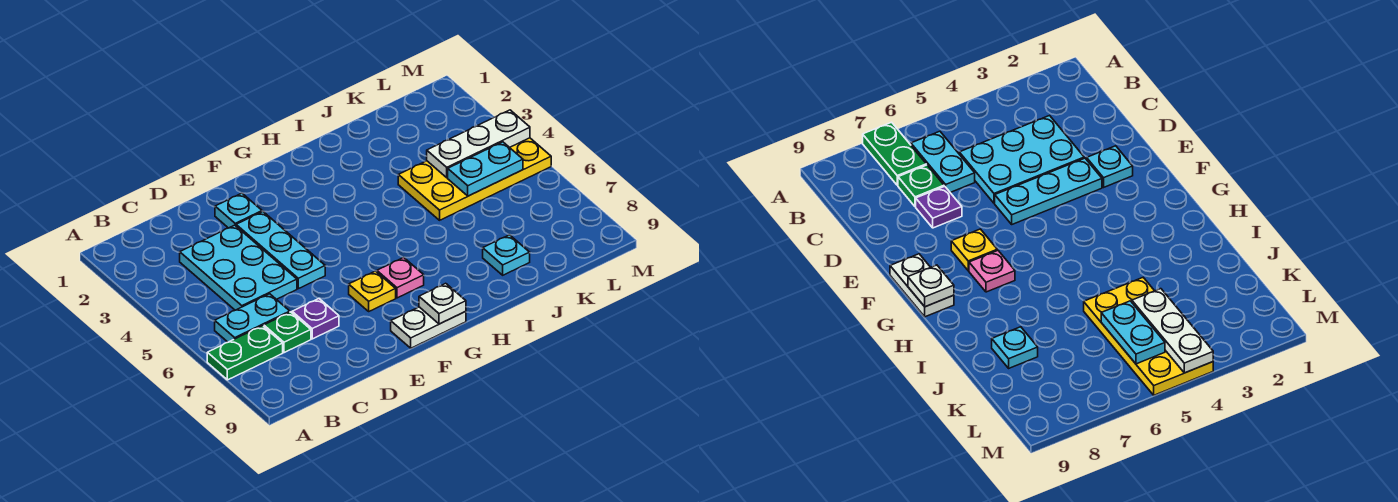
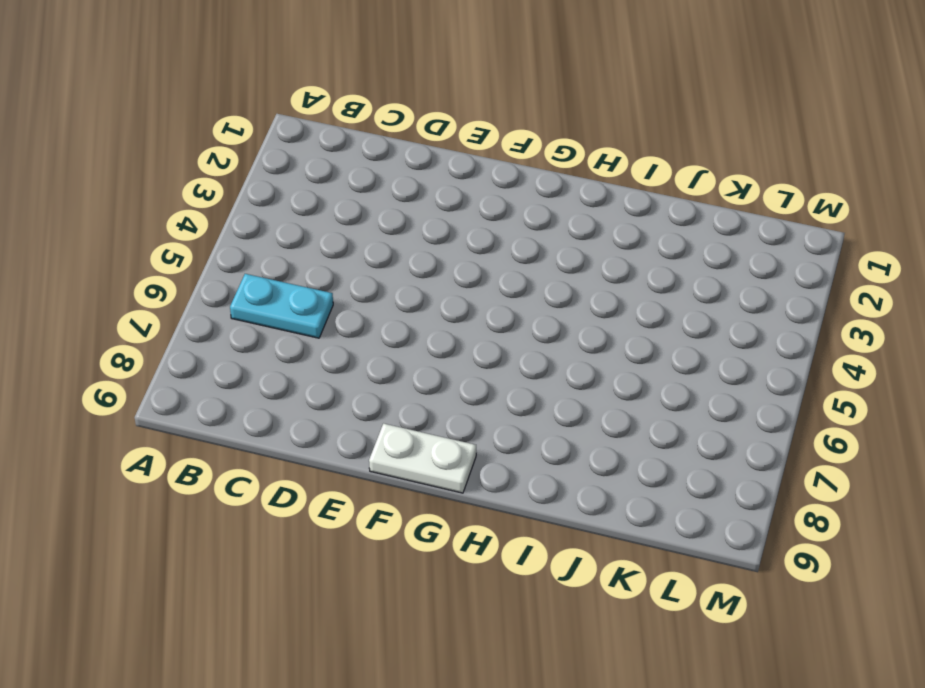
none -> green plate A7:B7 level 1
none -> cyan plate C3:D5 level 1
none -> green plate C7 level 1

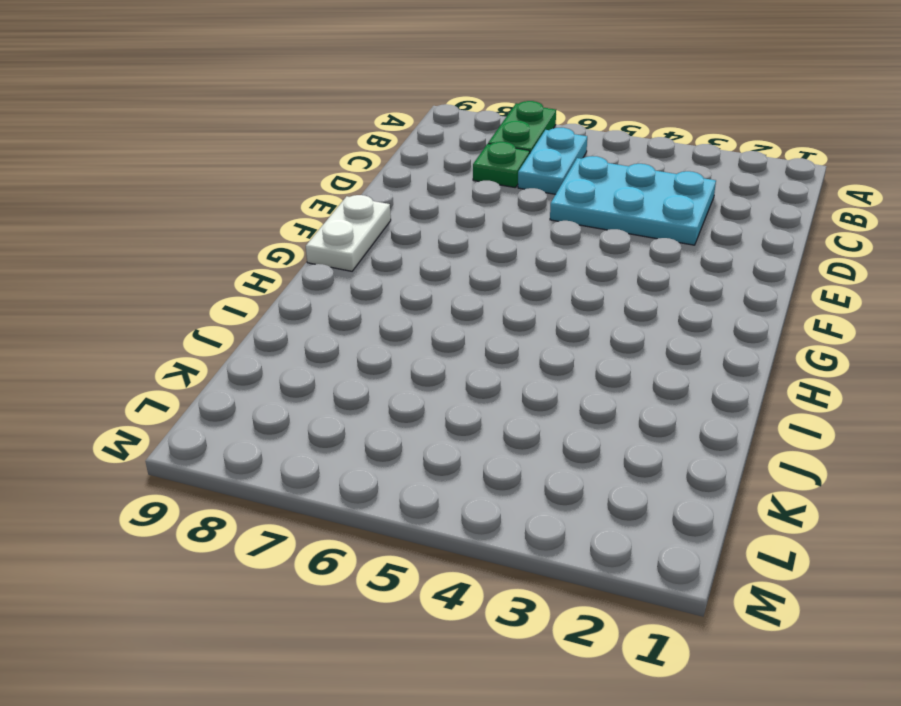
none -> purple plate D7 level 1
none -> cyan plate E2 level 1
none -> cyan plate E3:E5 level 1

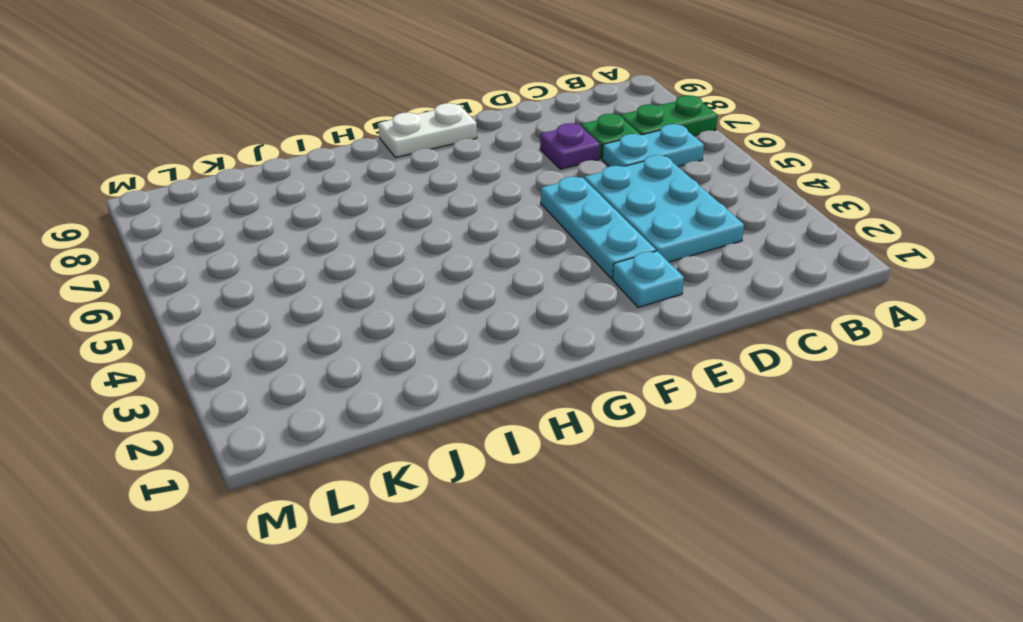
none -> yellow plate F7 level 1
none -> pink plate G7 level 1
none -> yellow plate J4:M5 level 1

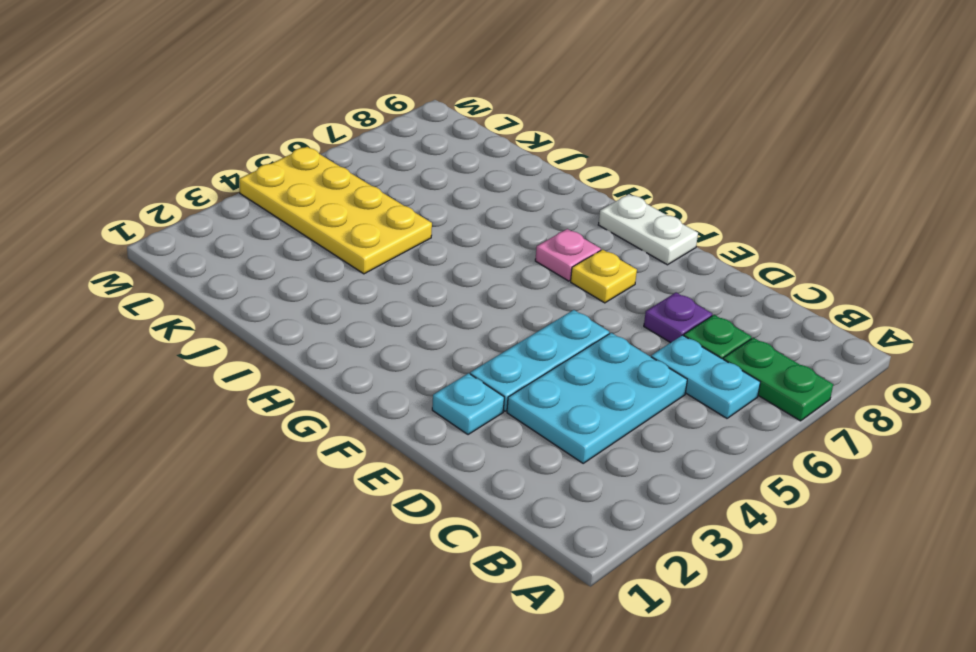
none -> cyan plate J8 level 1
none -> white plate G9 level 2
none -> white plate K4:M4 level 2

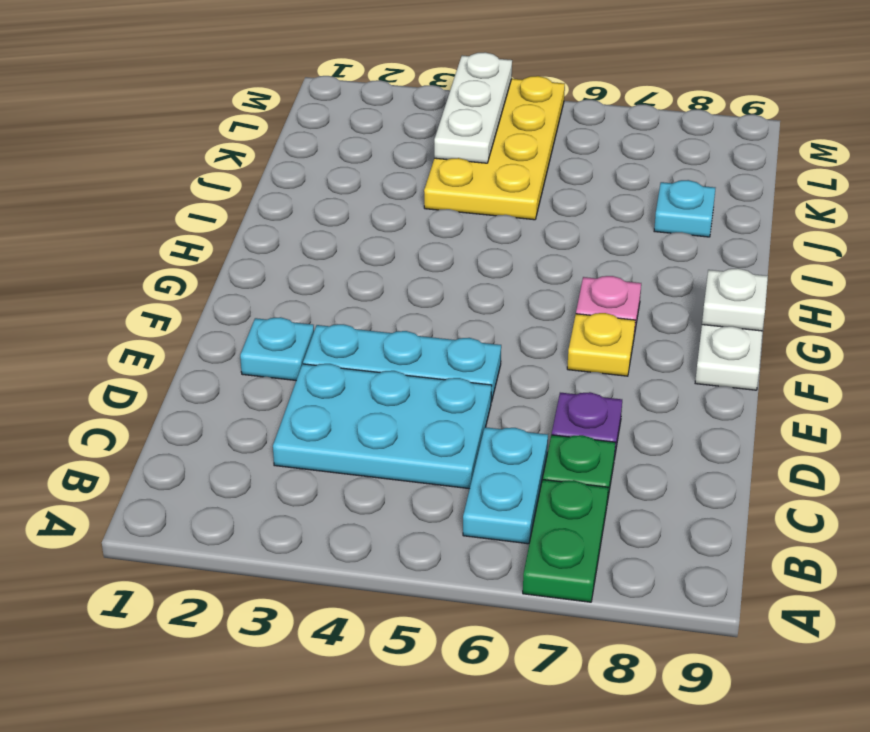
none -> cyan plate K5:L5 level 2

